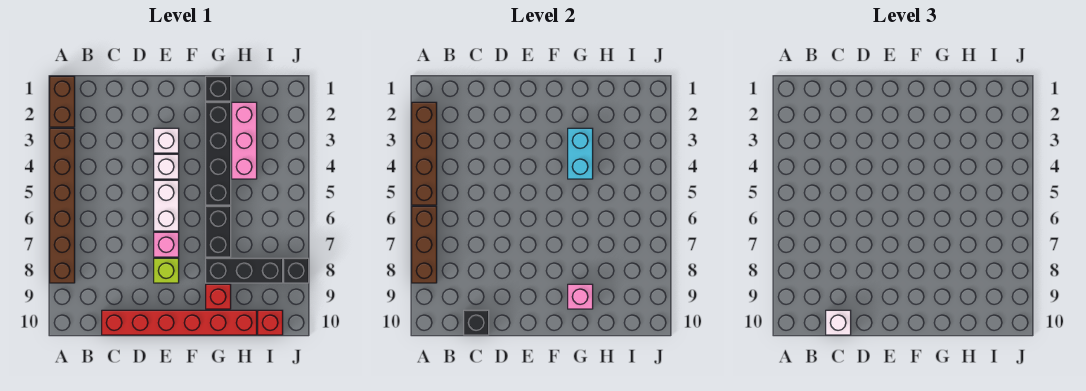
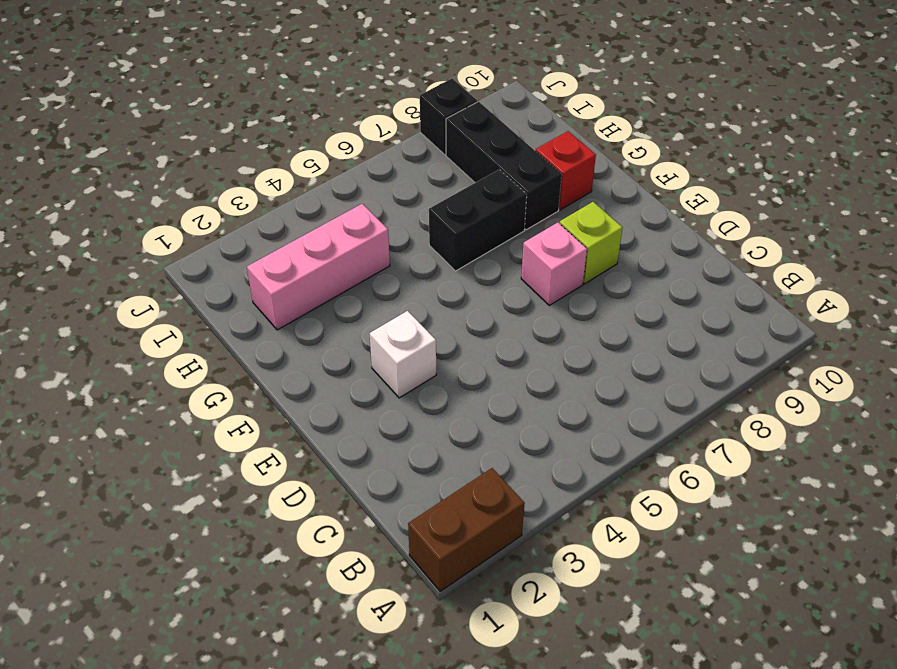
none -> brown brick A3:A8 level 1
none -> red brick C10:H10 level 1
none -> white brick E4 level 1

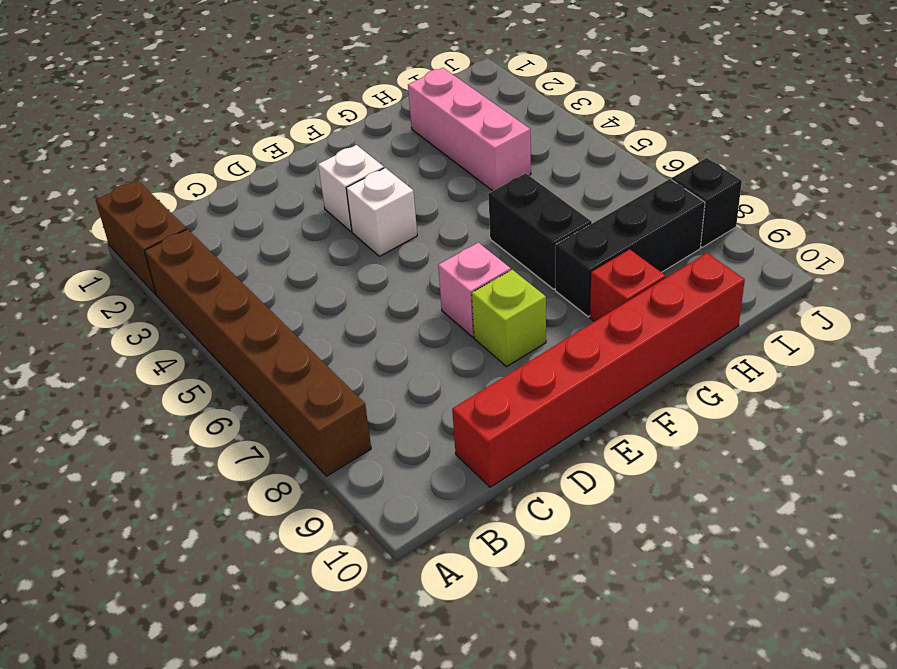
none -> white brick E5:E6 level 1
none -> black brick G1 level 1
none -> black brick G2:G5 level 1

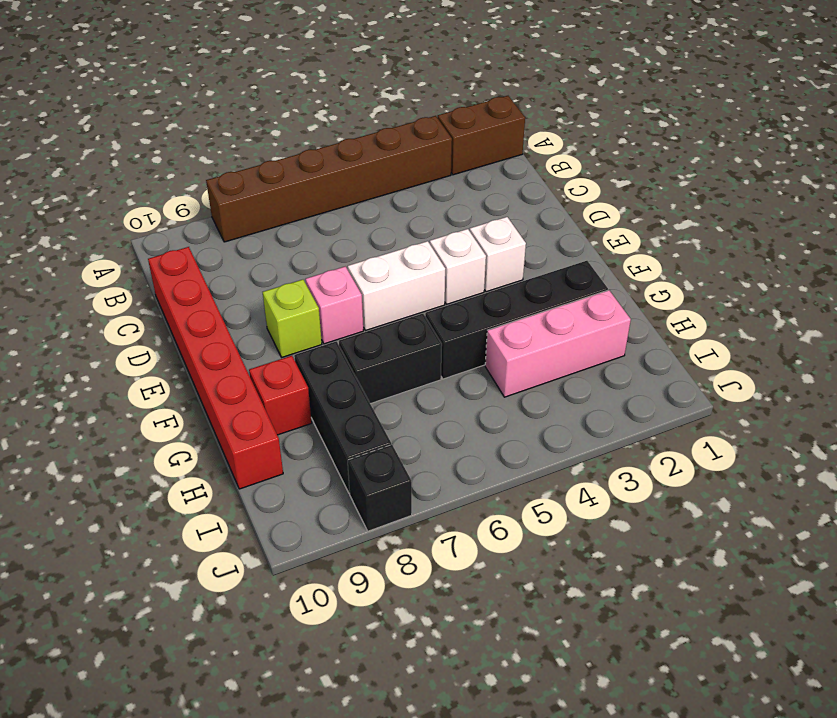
none -> black brick G1 level 1
none -> red brick I10 level 1
none -> brown brick A2:A5 level 2

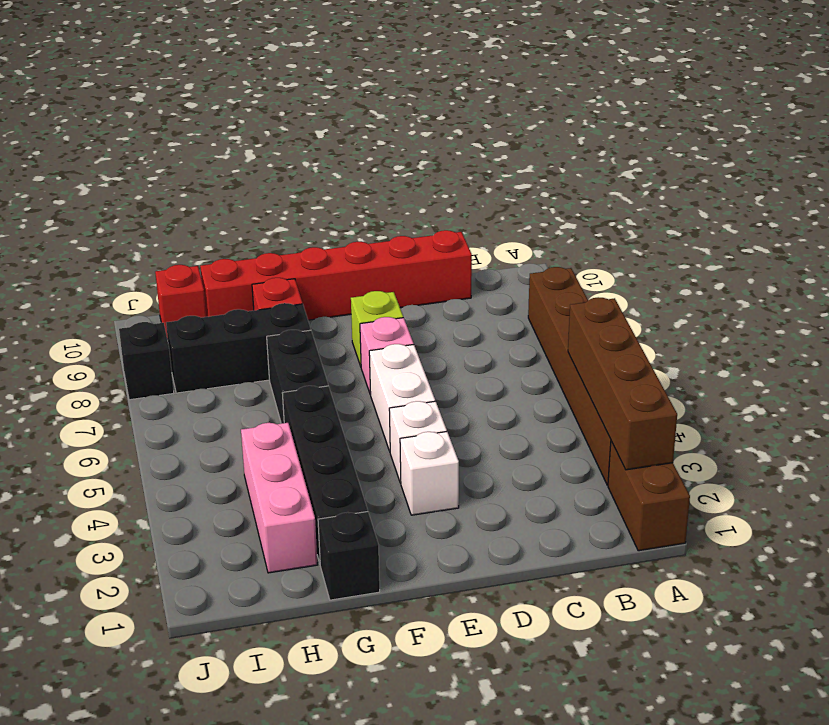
none -> brown brick A6:A8 level 2
none -> black brick C10 level 2
none -> cyan brick G3:G4 level 2

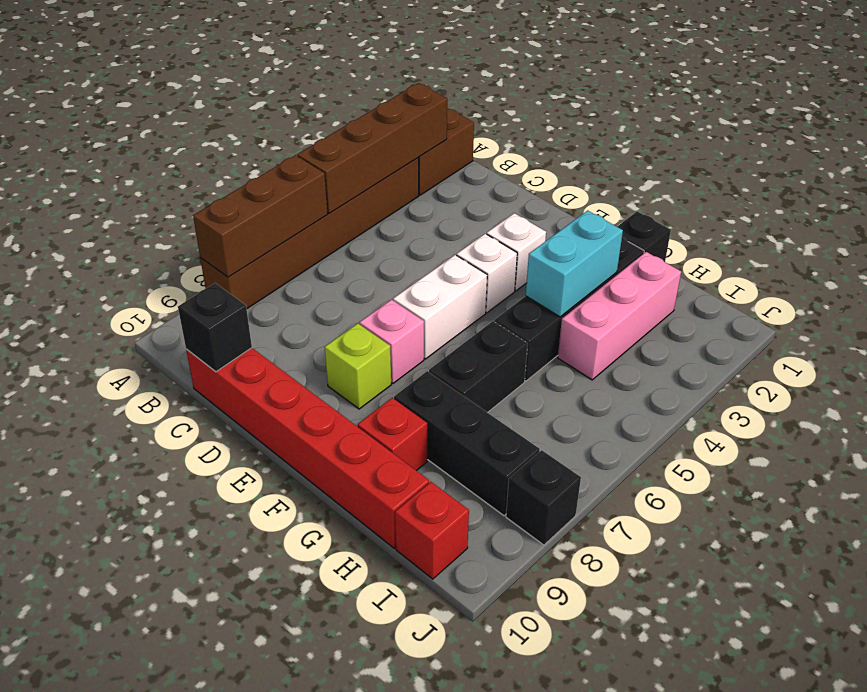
none -> pink brick G9 level 2
none -> white brick C10 level 3

